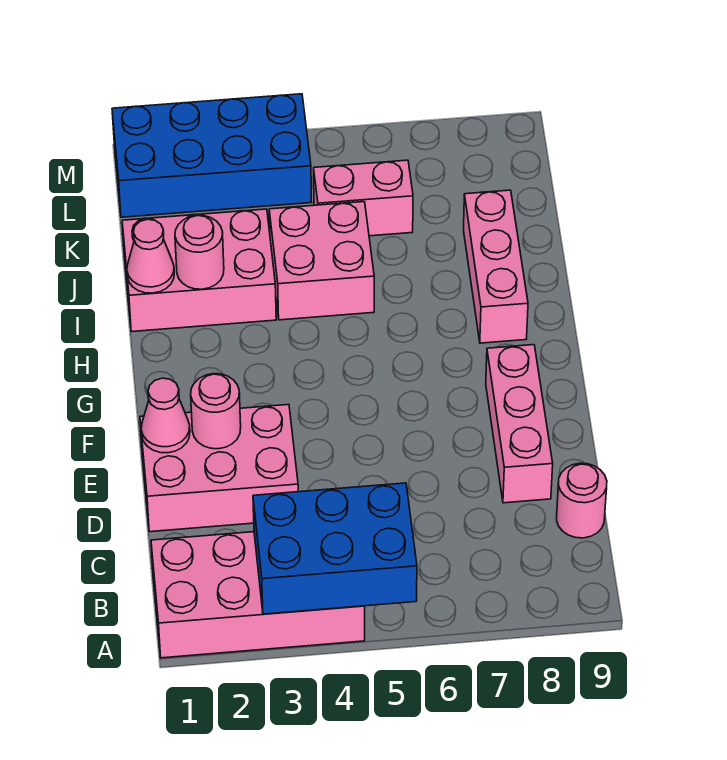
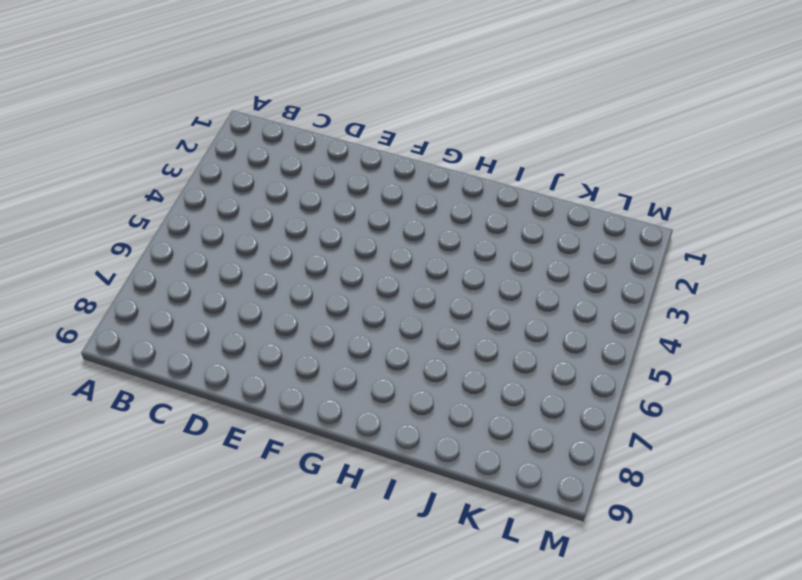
none -> pink brick A1:B4 level 1
none -> pink round brick C9 level 1
none -> pink brick D1:E3 level 1

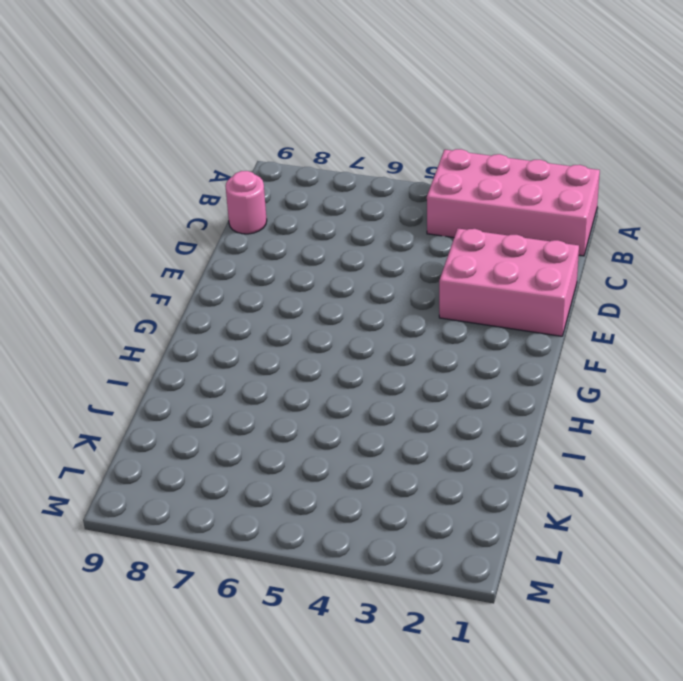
none -> pink brick D8:F8 level 1
none -> pink brick H8:J8 level 1
none -> pink brick I1:J3 level 1

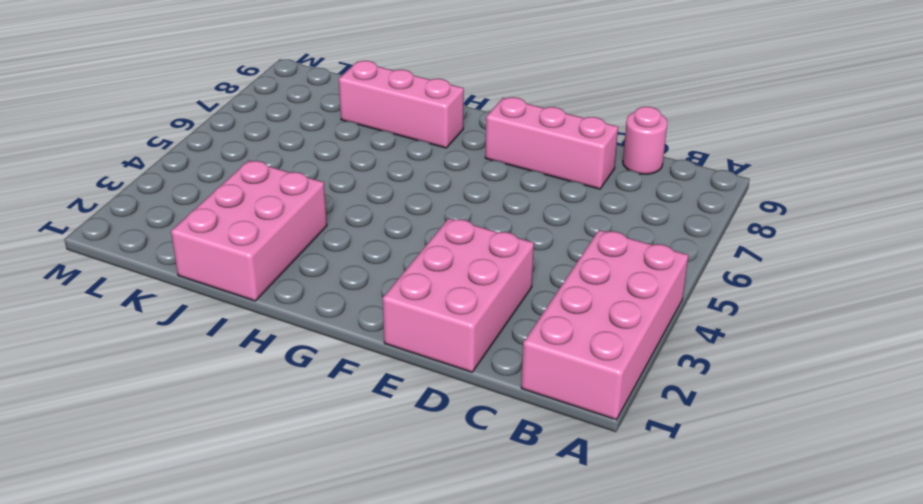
none -> pink brick I4:J5 level 1
none -> pink brick K5:K6 level 1
none -> blue brick L1:M4 level 1

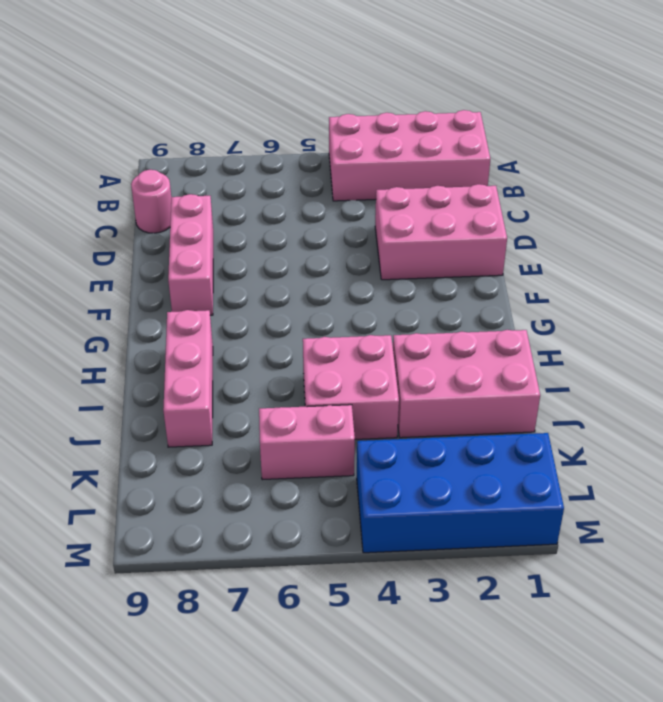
none -> blue brick A3:B5 level 2
none -> pink cone E1 level 2
none -> pink round brick E2 level 2

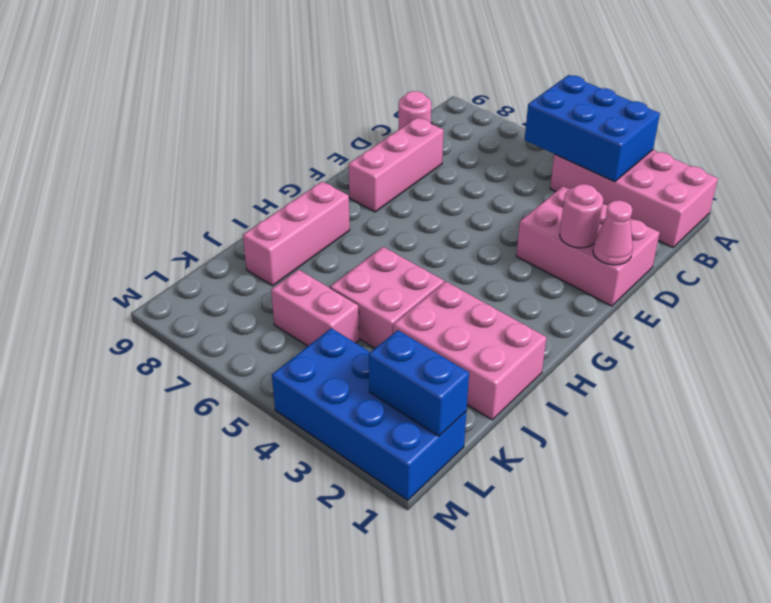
blue brick L1:L2 level 2 -> none
none -> pink cone I1 level 2
none -> pink round brick I2 level 2

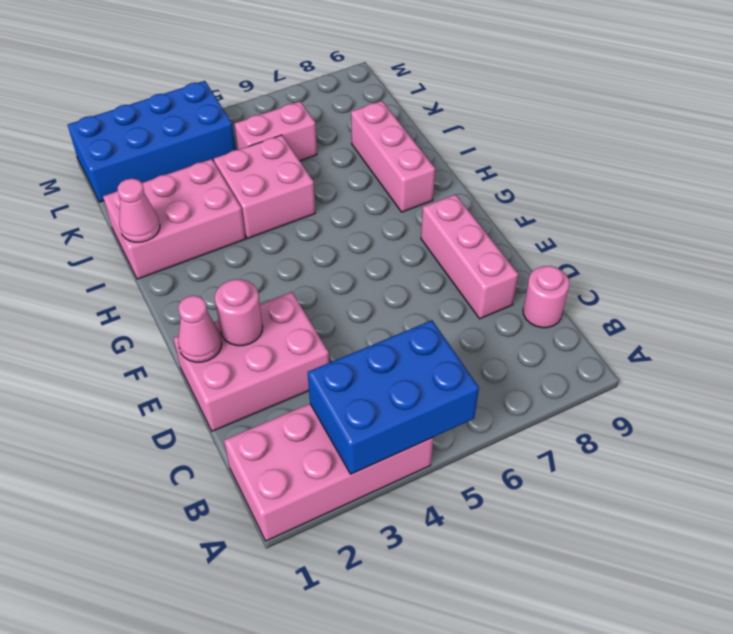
none -> pink round brick I2 level 2

